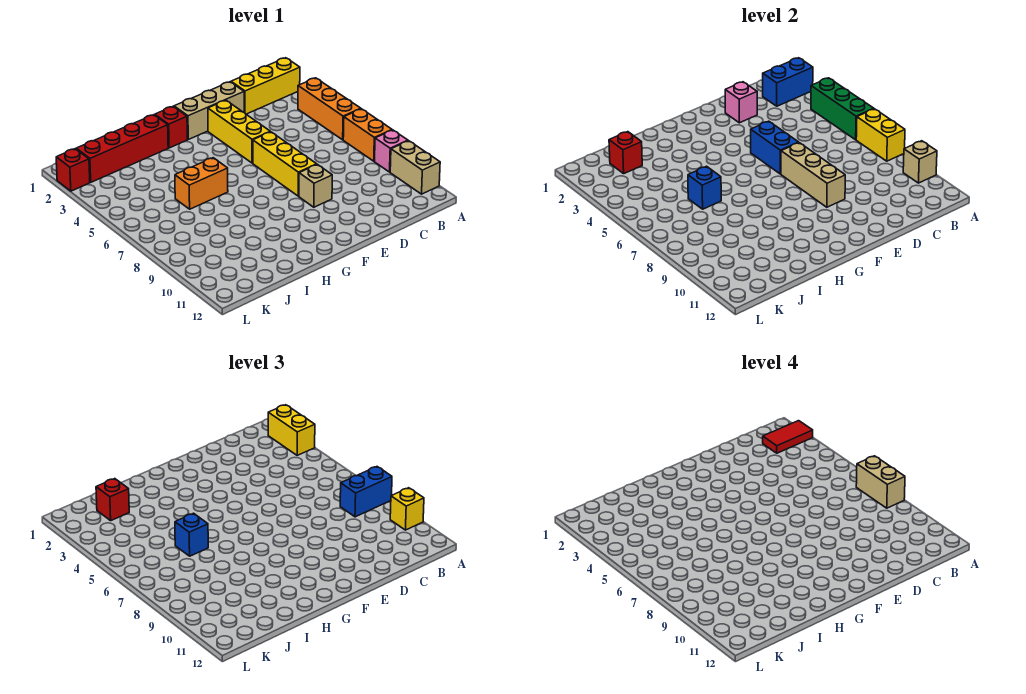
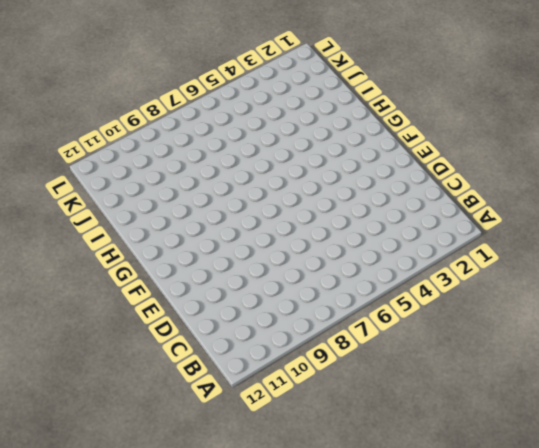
none -> yellow brick A2:C2 level 1
none -> orange brick A4:A6 level 1
none -> orange brick A7:A8 level 1

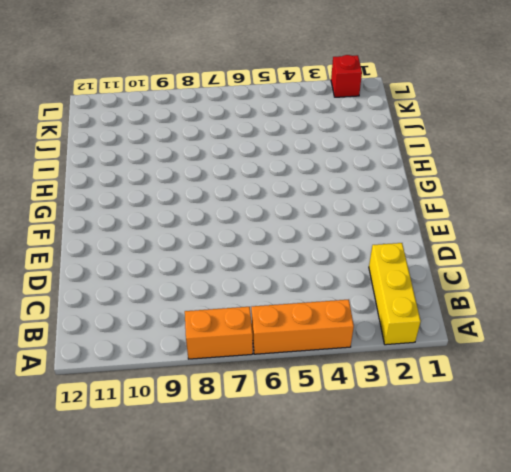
none -> pink brick A9 level 1
none -> tan brick A10:A11 level 1
none -> tan brick D2:F2 level 1

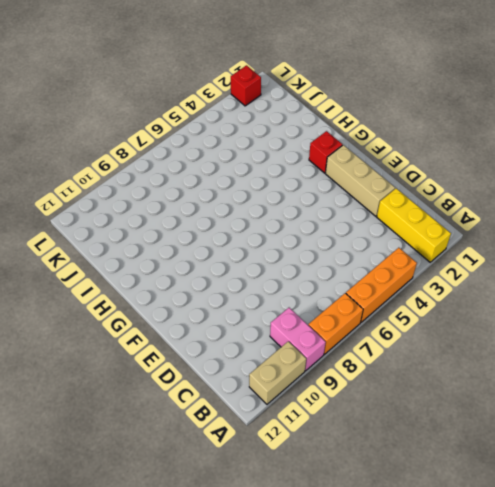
pink brick A9:B9 level 1 -> pink brick A9 level 1
none -> yellow brick E3:E5 level 1
none -> yellow brick E6:E8 level 1
none -> tan brick E9 level 1

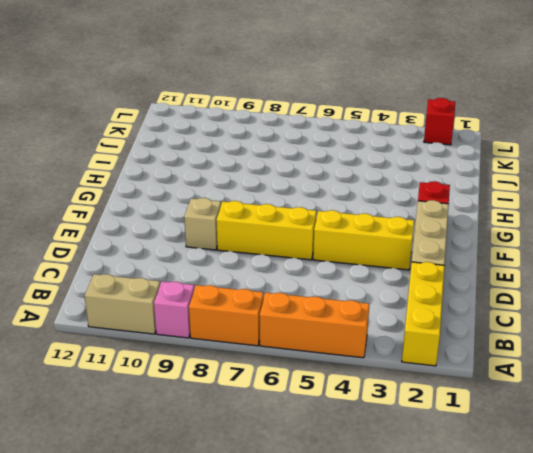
none -> red brick H2:K2 level 1
none -> orange brick H6:I6 level 1
none -> blue brick A2:B2 level 2

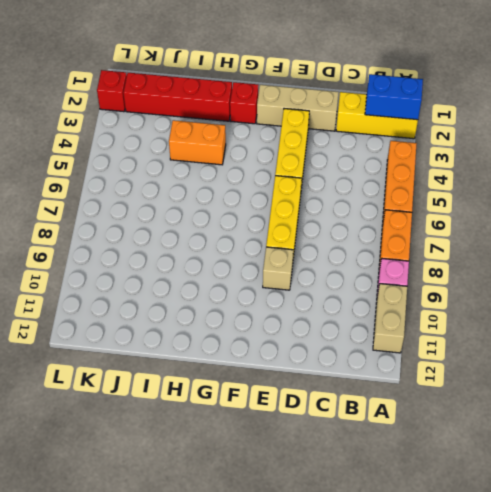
orange brick H4:I4 level 1 -> orange brick H6:I6 level 1
none -> green brick A4:A6 level 2
none -> yellow brick A7:A8 level 2
none -> tan brick A10 level 2

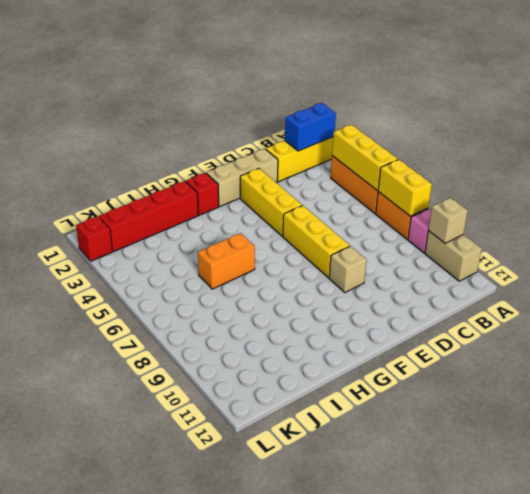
yellow brick A4:A6 level 2 -> green brick A4:A6 level 2
none -> pink brick D2 level 2
none -> blue brick E5:E6 level 2
none -> tan brick E7:E9 level 2

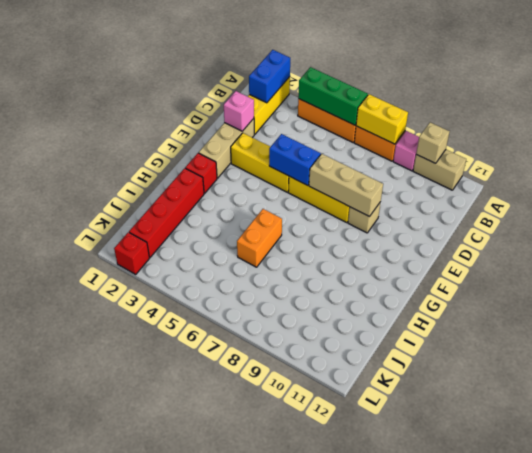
none -> blue brick I6 level 2
none -> red brick J2 level 2
none -> yellow brick A2:A3 level 3

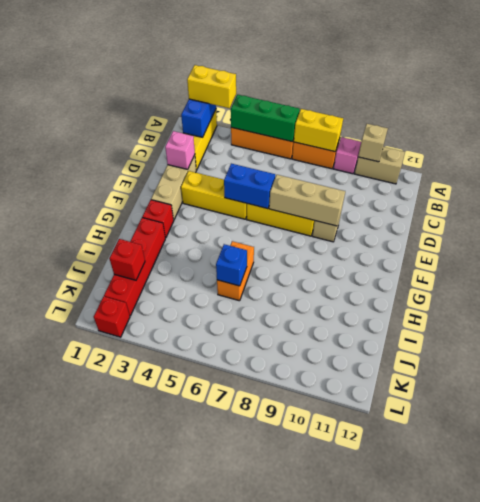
none -> blue brick A8:B8 level 3
none -> yellow brick A10 level 3
none -> blue brick I6 level 3

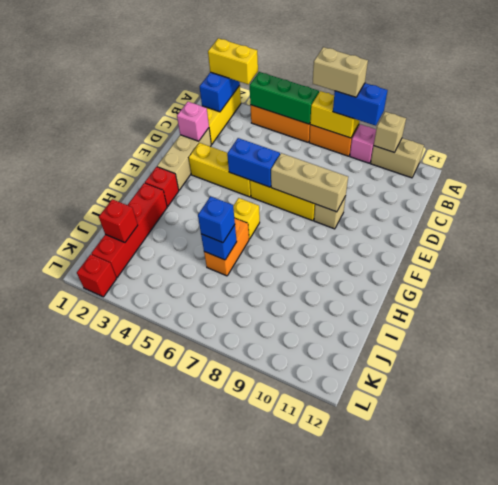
blue brick A8:A9 level 3 -> blue brick A8:B8 level 3
yellow brick G6 level 1 -> yellow brick A10 level 3
none -> red brick J2 level 3
none -> red tile A2:B2 level 4

